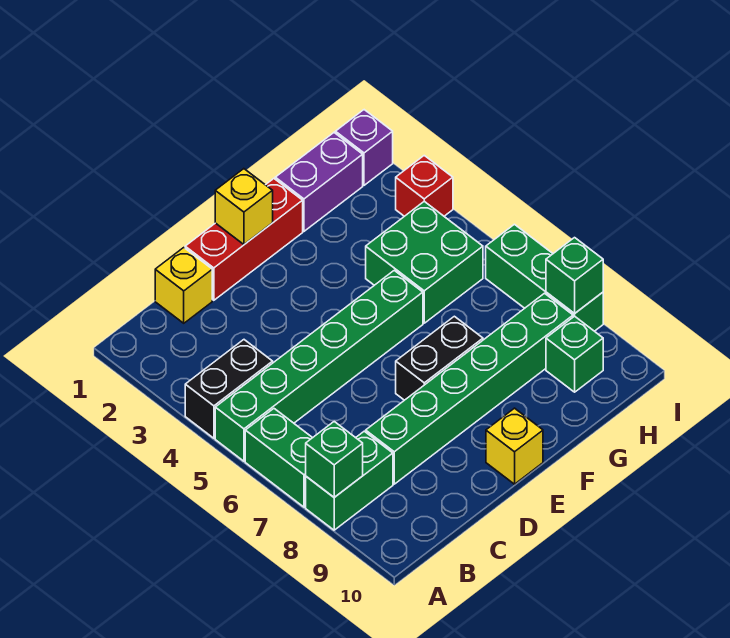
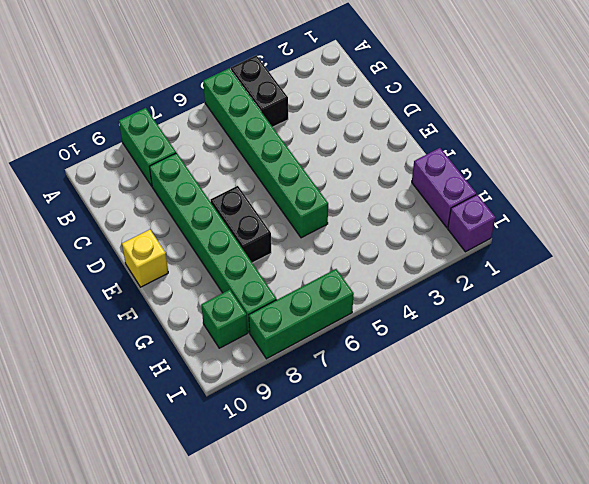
none -> green brick A6:A7 level 1
none -> yellow brick C1 level 1
none -> red brick D1:F1 level 1

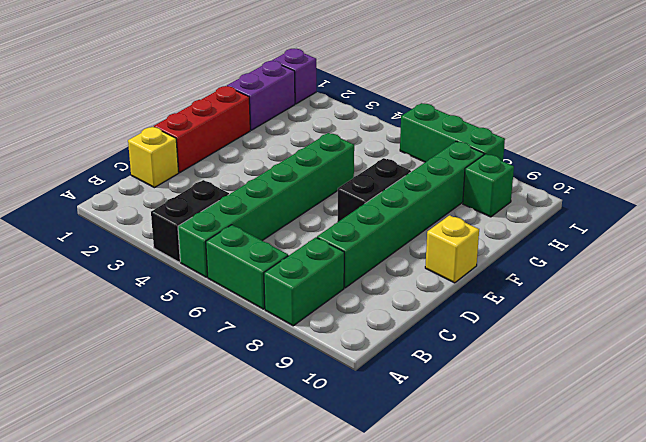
none -> green brick G4:H5 level 1
none -> red brick I3 level 1
none -> green brick A8 level 2

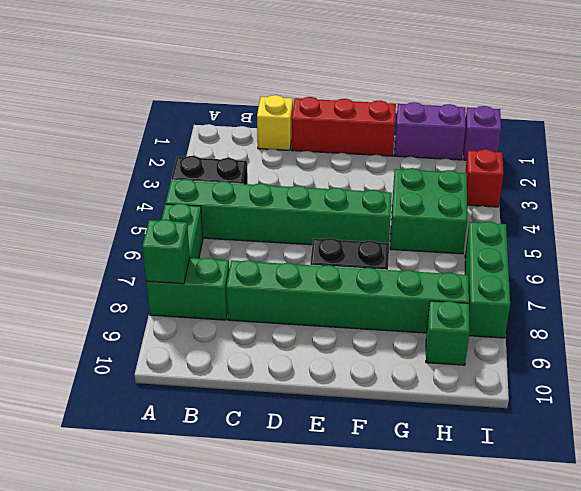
none -> yellow brick E10 level 1
none -> yellow brick E1 level 2
none -> green brick I8 level 2

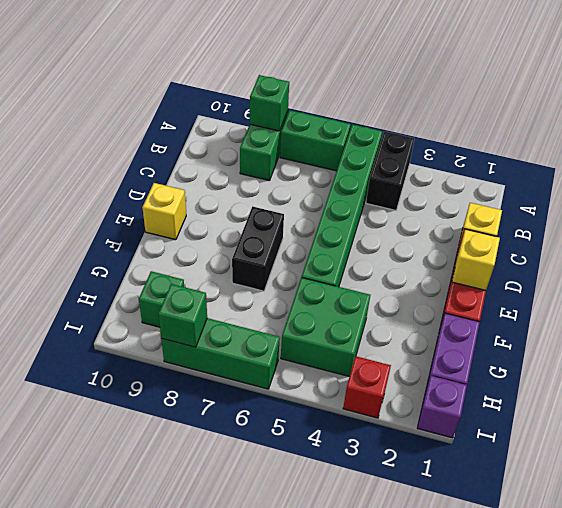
none -> green brick C8:H8 level 1

